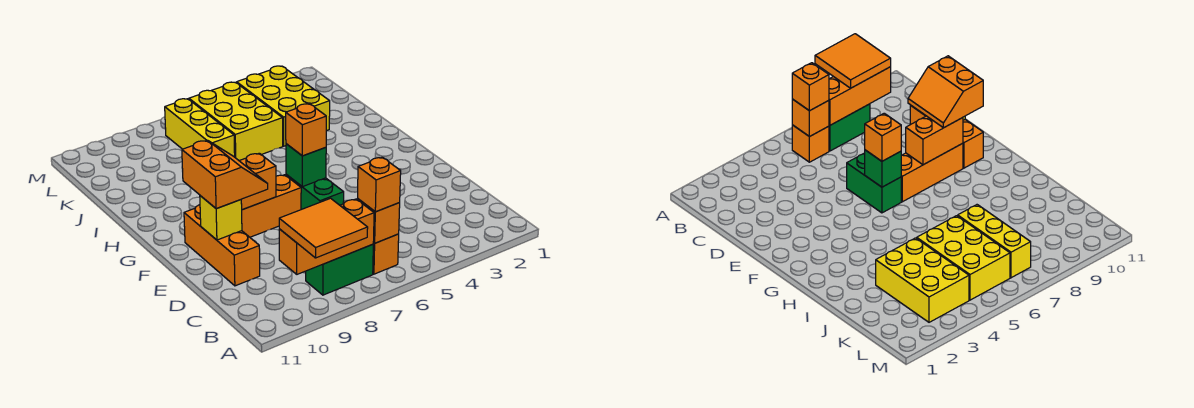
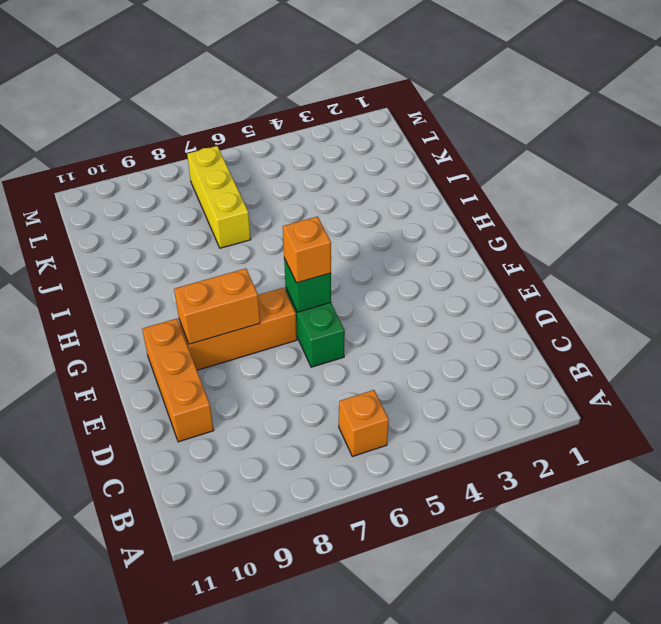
none -> green brick B7:B8 level 1
none -> yellow brick J3:L4 level 1
none -> yellow brick J5:L6 level 1

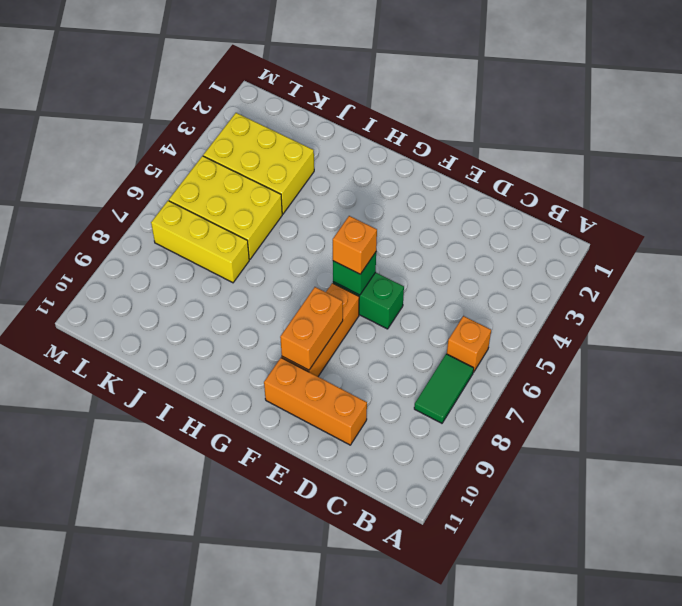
green tile B7:B8 level 1 -> green brick B7:B8 level 1
none -> orange brick B6 level 2
none -> orange brick B7:B9 level 2
none -> yellow brick E10 level 2

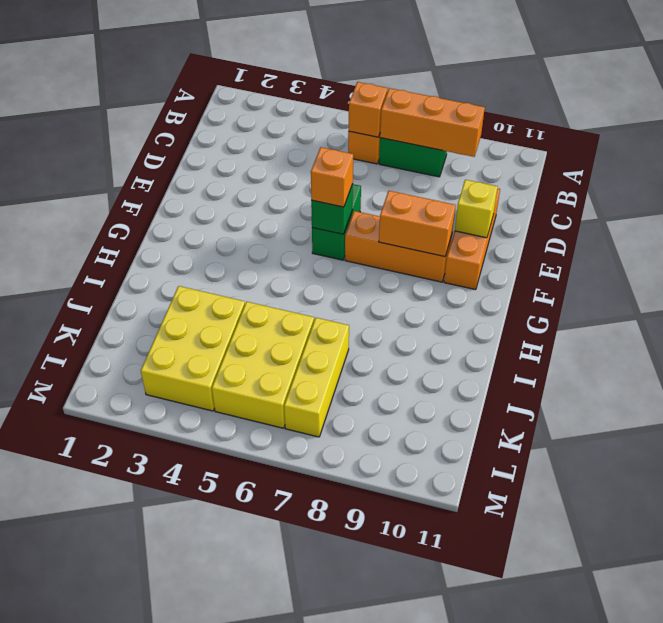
none -> orange tile A8:B9 level 3
none -> orange brick B6 level 3
none -> orange slope E9:F10 level 3 top 10

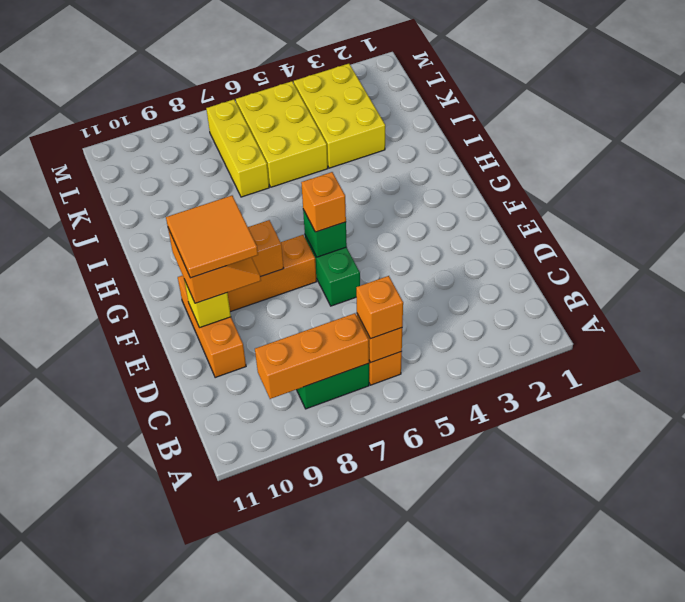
orange tile E9:F10 level 4 -> orange tile A8:B9 level 3

